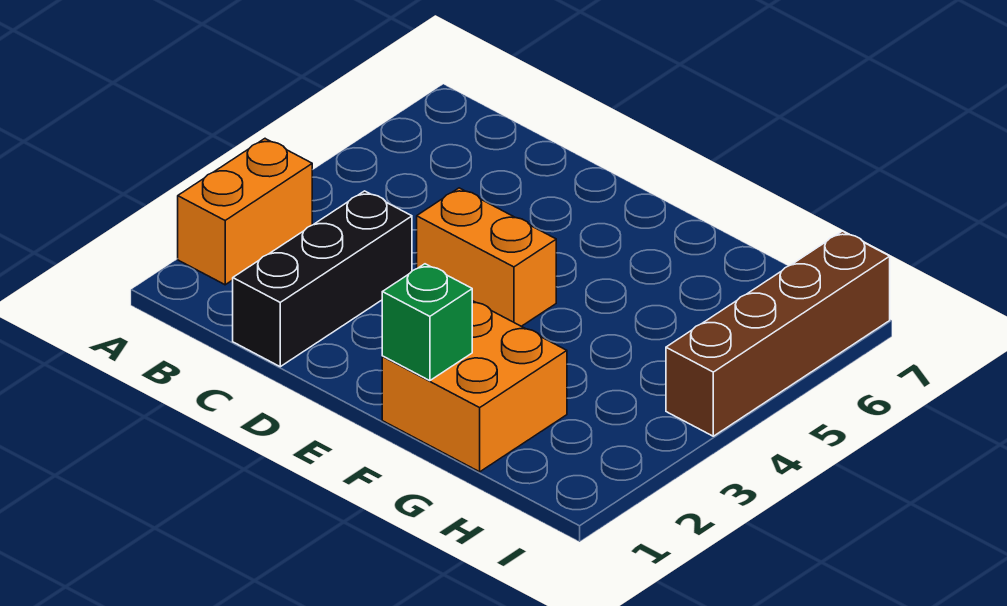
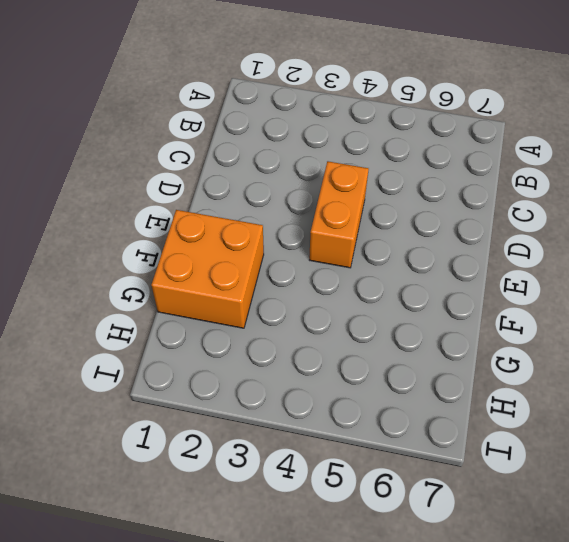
none -> orange brick A2:A3 level 1
none -> black brick C1:C3 level 1

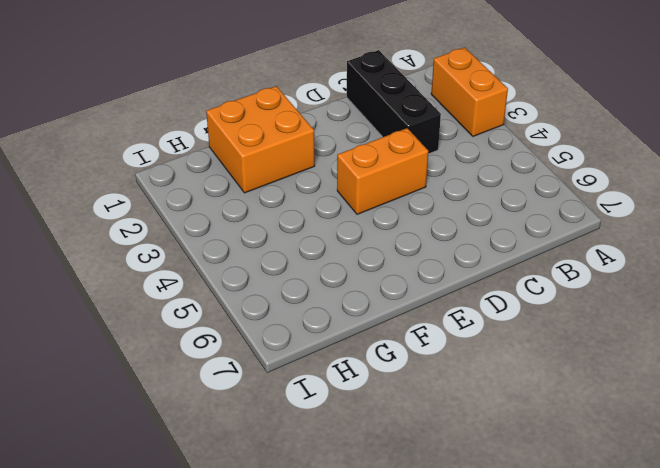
none -> brown brick I4:I7 level 1
none -> green brick F1 level 2

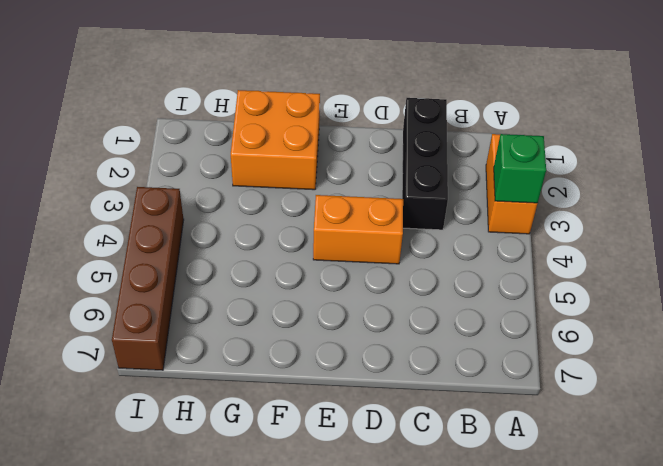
green brick A3 level 2 -> green brick F1 level 2

